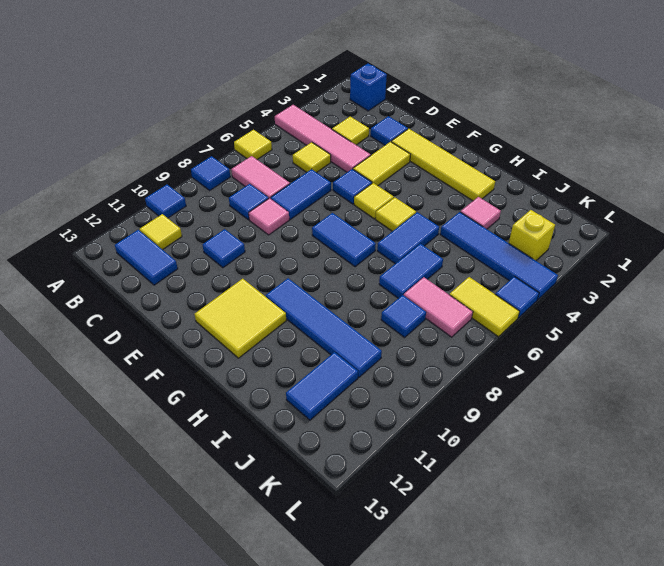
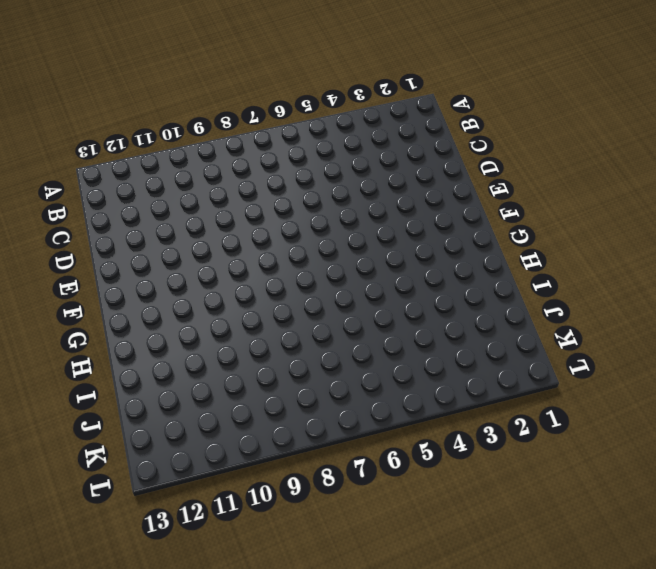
none -> pink tile A4:D4 level 1
none -> yellow tile A6 level 1
none -> blue tile A8 level 1
none -> blue tile A10 level 1

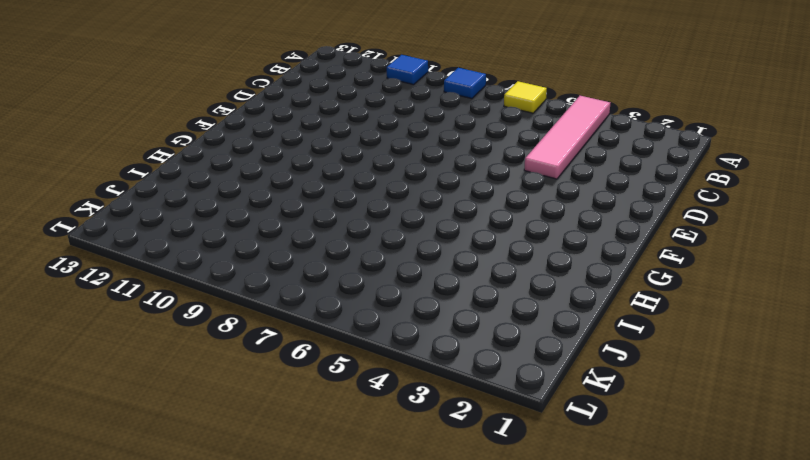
none -> blue brick B1 level 1
none -> pink tile B7:C7 level 1
none -> yellow tile B11 level 1
none -> blue tile B12:C12 level 1

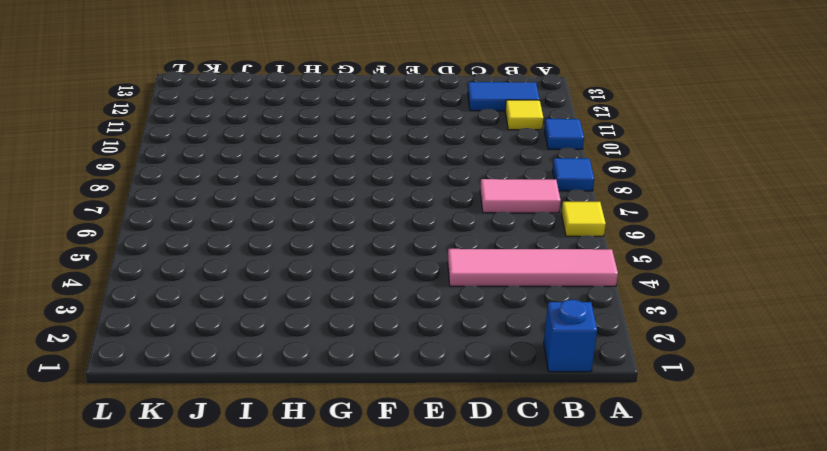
none -> yellow tile C3 level 1
none -> yellow tile C5 level 1
none -> blue tile C8 level 1
none -> blue tile D2 level 1

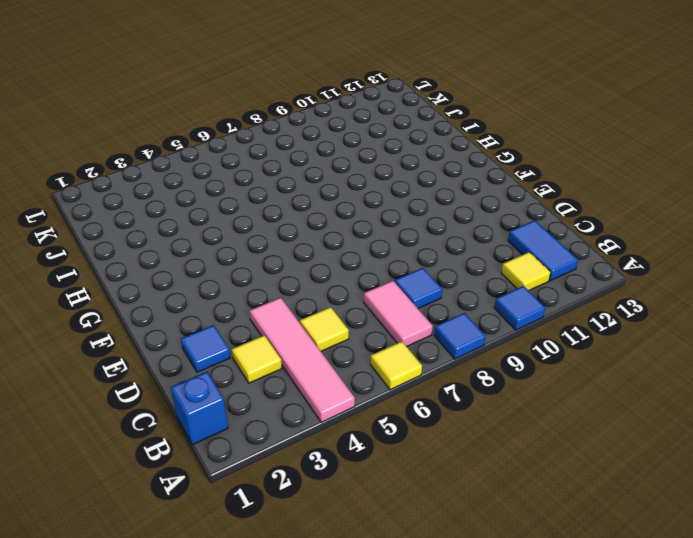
none -> blue tile D6:D7 level 1
none -> pink tile D8 level 1
none -> blue tile D10 level 1
none -> yellow tile E2:H2 level 1

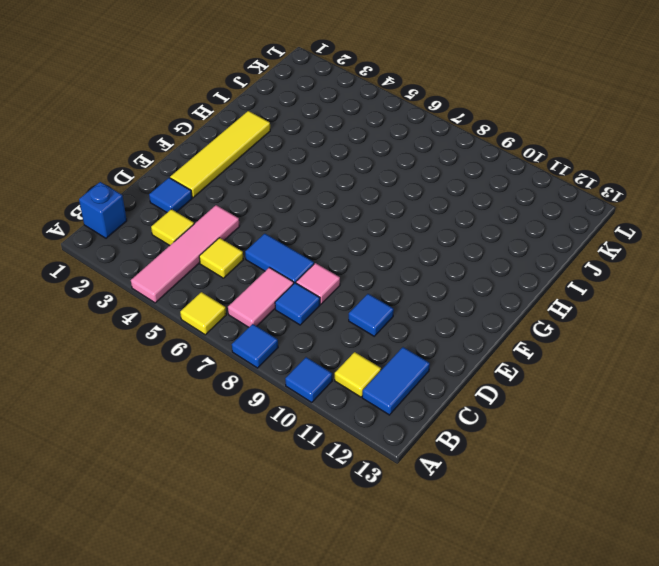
none -> yellow tile E3:E4 level 1
none -> blue tile E5 level 1
none -> yellow tile F5 level 1
none -> blue tile F7:G7 level 1

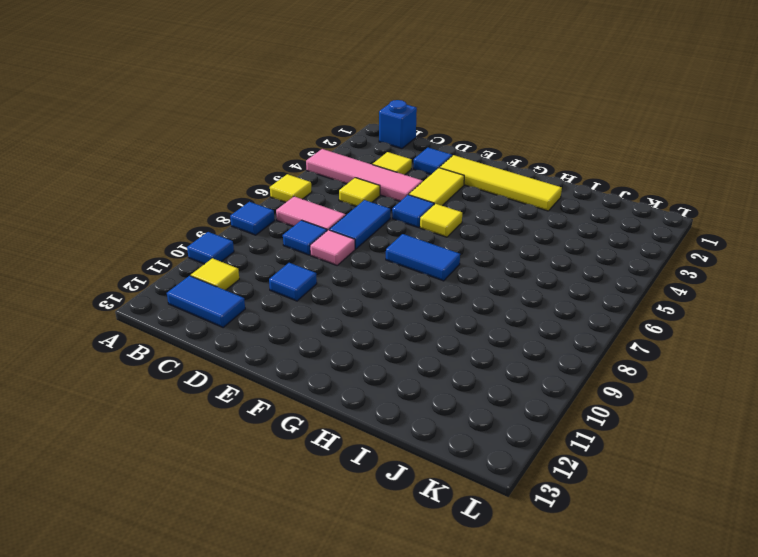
none -> yellow tile F11:G12 level 1
none -> yellow tile G5 level 1
none -> blue tile G10:J10 level 1
none -> blue tile H5:H6 level 1

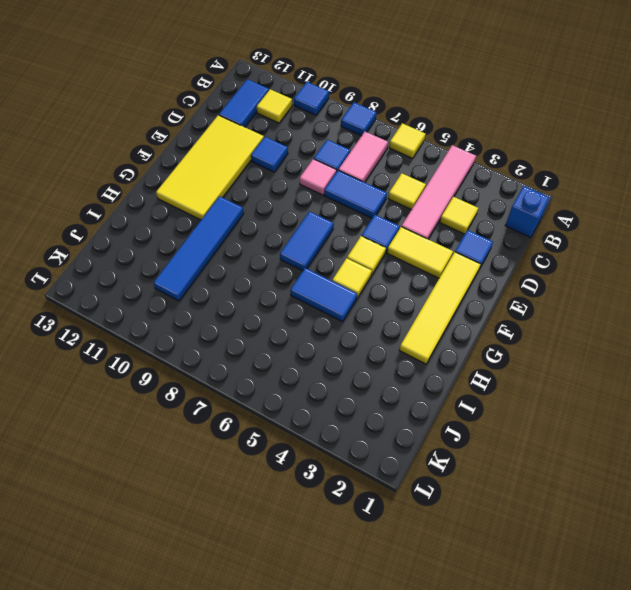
yellow tile D11:G12 level 1 -> yellow tile F11:G12 level 1
none -> pink tile I3 level 1
none -> blue tile I4:L4 level 1
none -> blue tile I6:I7 level 1
none -> pink tile J7:K7 level 1

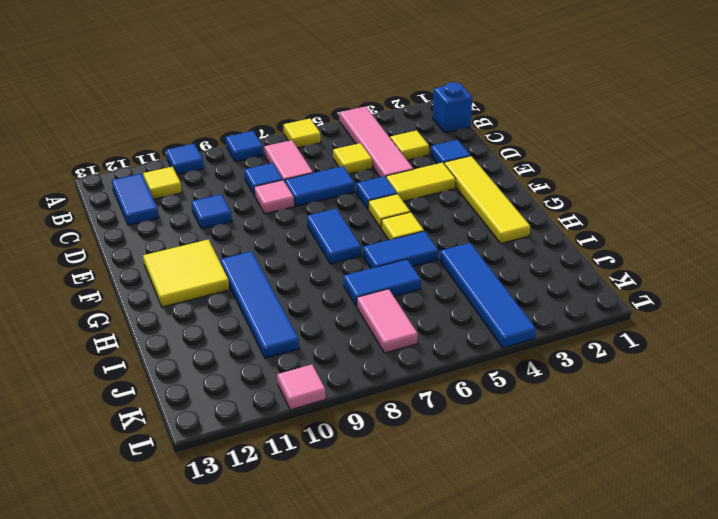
pink tile L10 level 1 -> pink tile I3 level 1
none -> blue tile J8 level 1
none -> blue tile J11:J12 level 1
none -> yellow brick K3 level 1
none -> yellow tile K6:L6 level 1

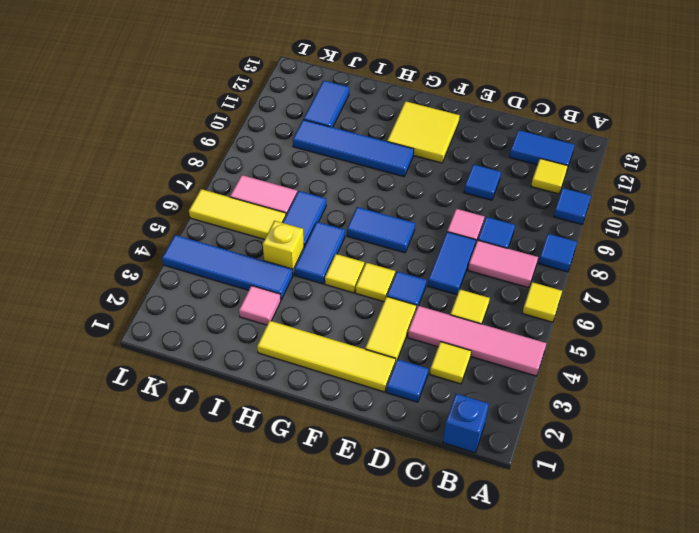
yellow brick I5 level 1 -> yellow brick K3 level 1
yellow tile J6:L6 level 1 -> yellow tile K6:L6 level 1
none -> blue tile J8 level 1
none -> blue tile L5 level 1

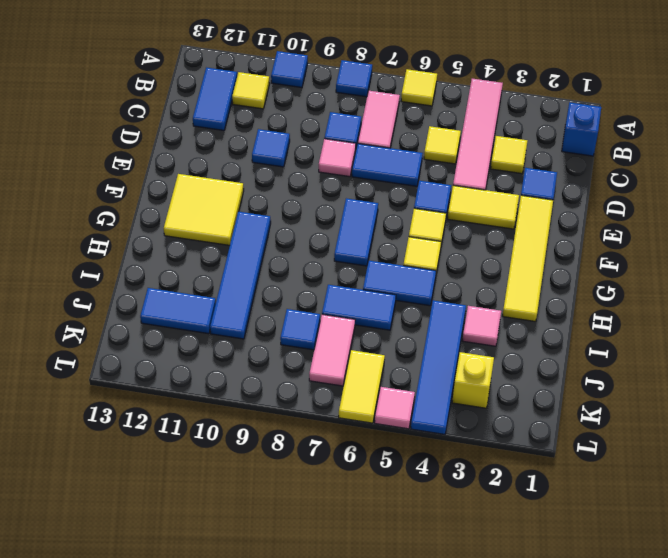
pink tile L5 level 1 -> blue tile L5 level 1

